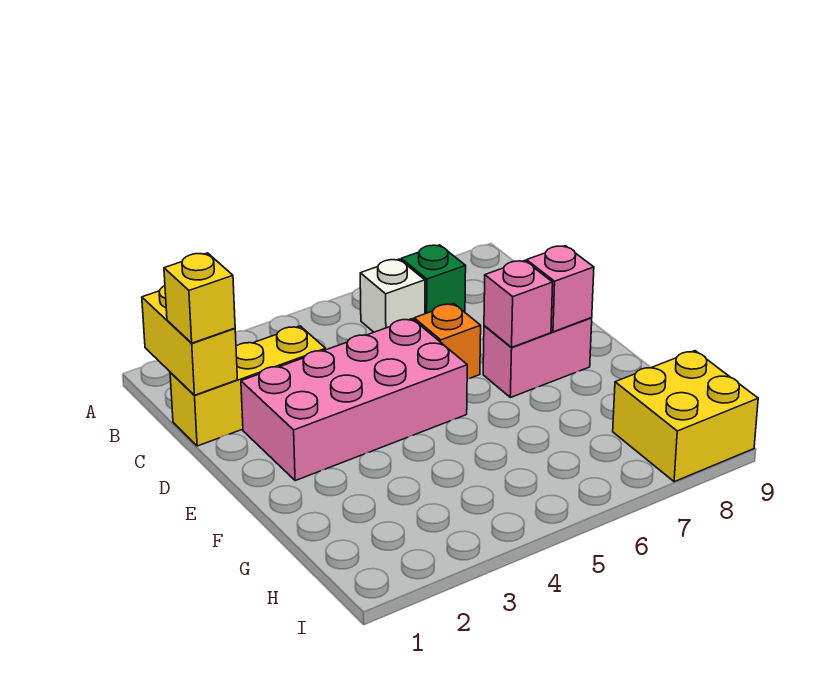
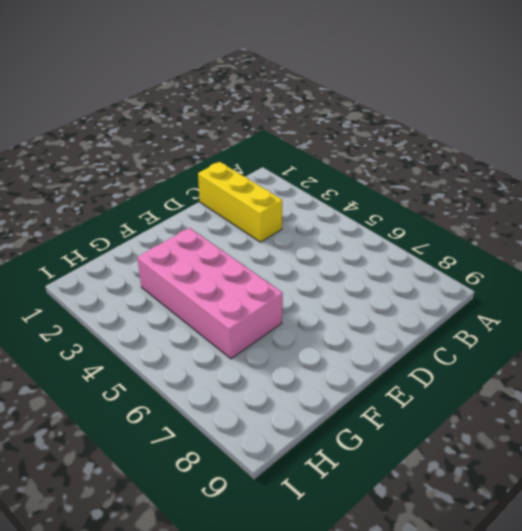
pink brick F3:G6 level 1 -> pink brick D2:E5 level 1
none -> white brick B6 level 1
none -> green brick B7 level 1

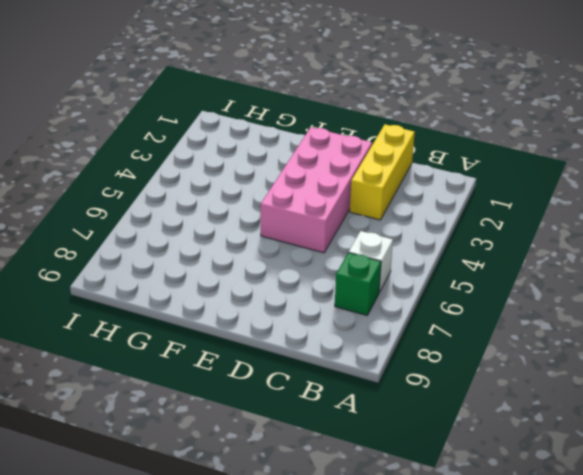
none -> orange brick D6 level 1
none -> pink brick E7:E8 level 1

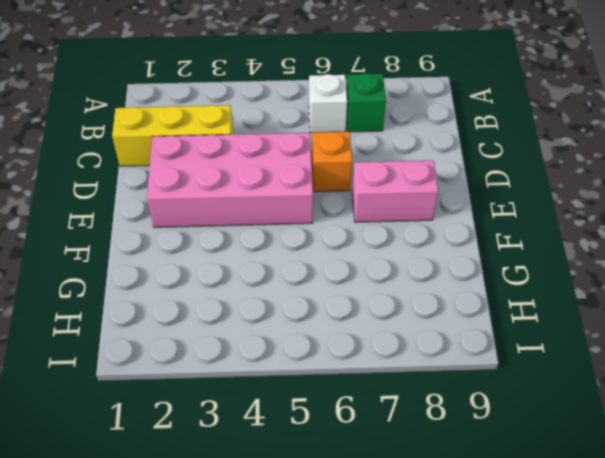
none -> yellow brick H8:I9 level 1
none -> yellow brick B1:C1 level 2

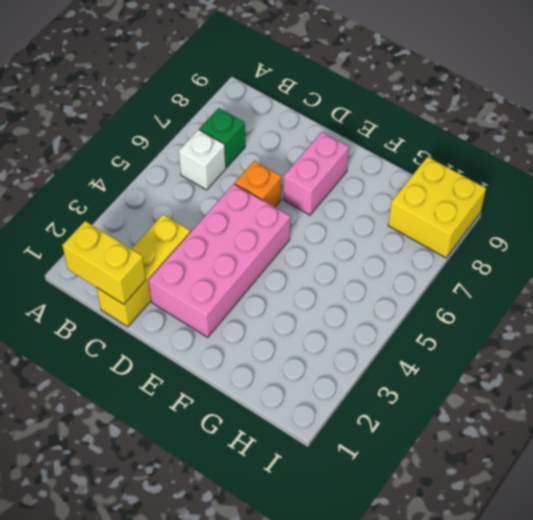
none -> pink brick E7 level 2
none -> pink brick E8 level 2

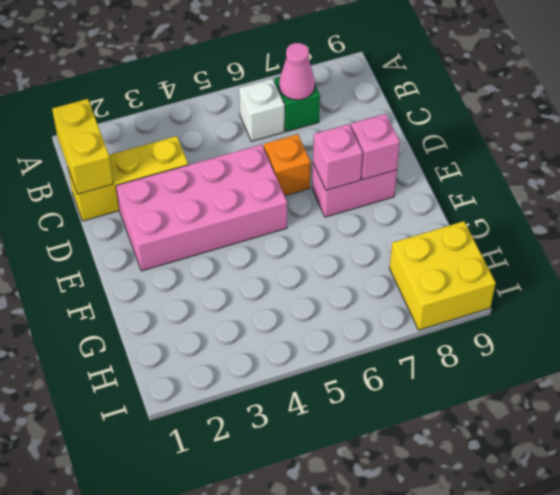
pink cone B7 level 2 -> none
none -> yellow brick C1 level 3

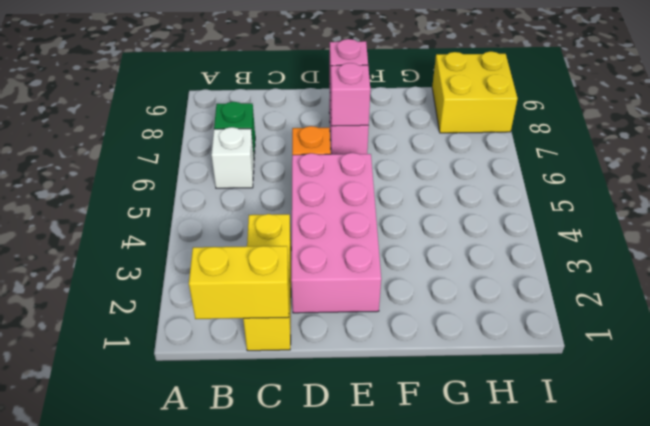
none -> yellow brick C1 level 3

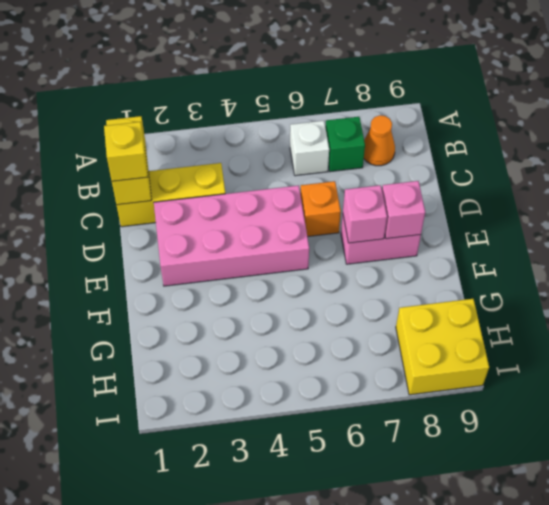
orange cone B8 level 1 -> none

